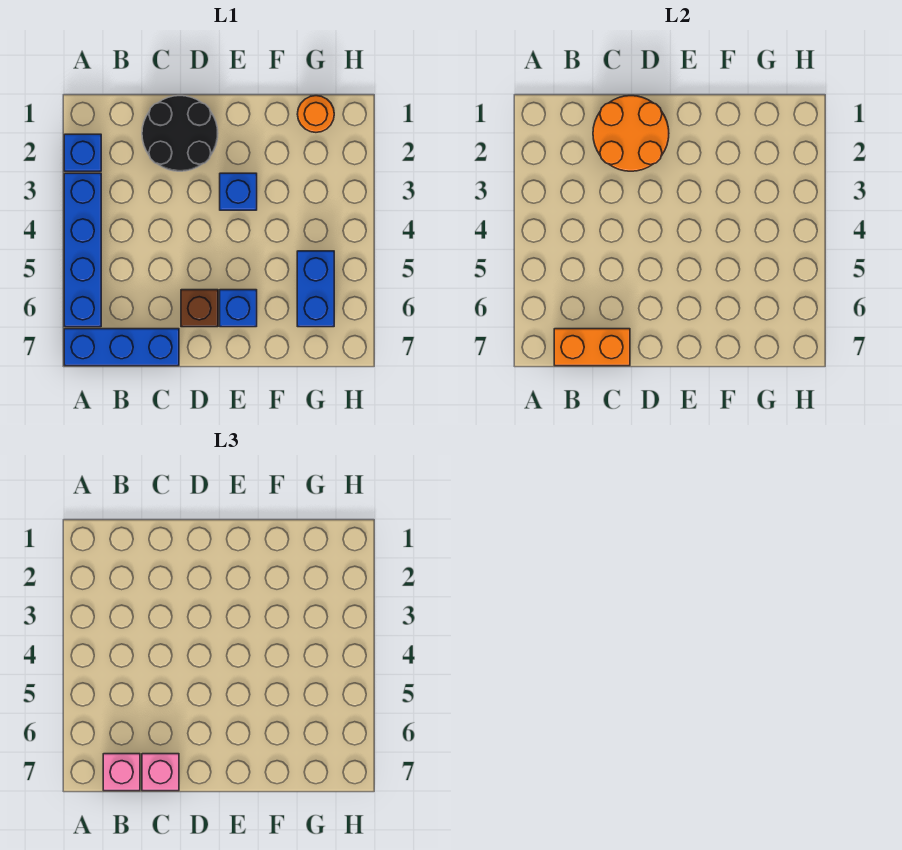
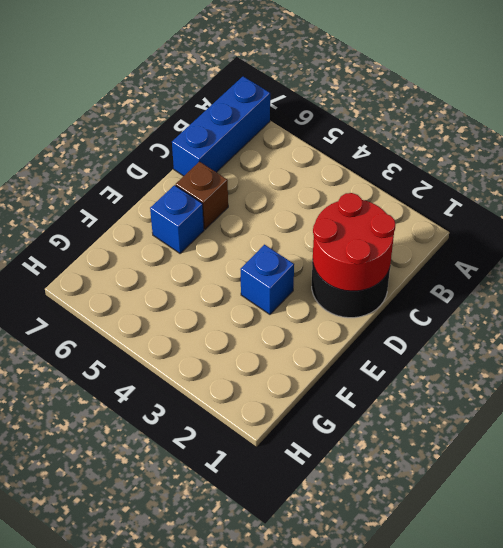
red round brick C1:D2 level 2 -> orange round brick C1:D2 level 2
none -> blue brick A2 level 1
none -> blue brick A3:A6 level 1
none -> orange round brick G1 level 1

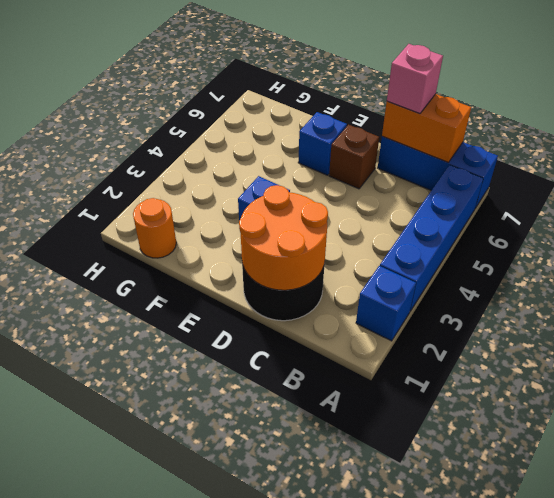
none -> blue brick G5:G6 level 1
none -> pink brick B7 level 3

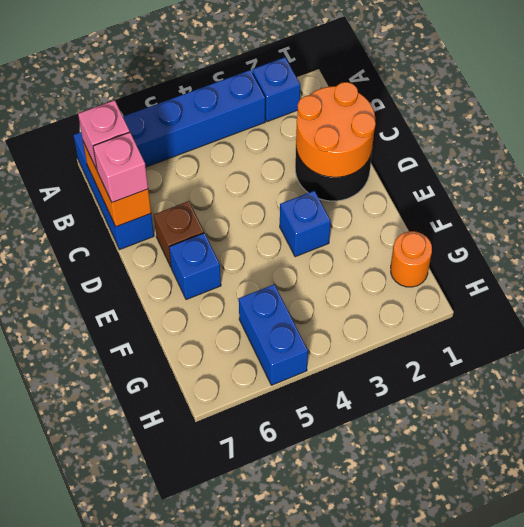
blue brick G5:H5 level 1 -> blue brick G5:G6 level 1

